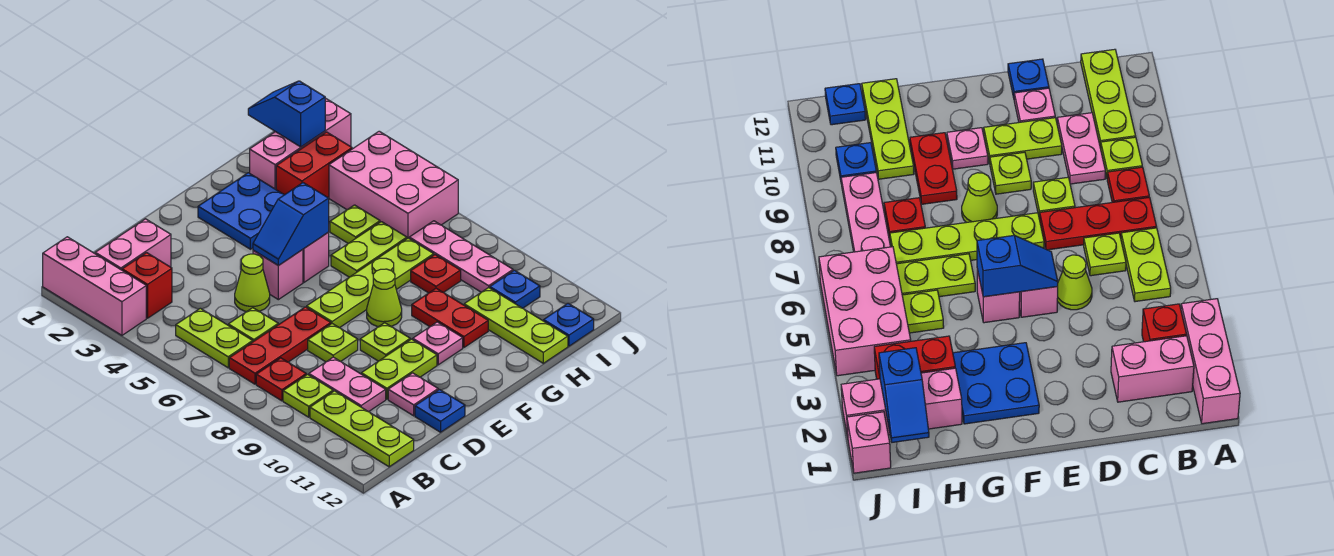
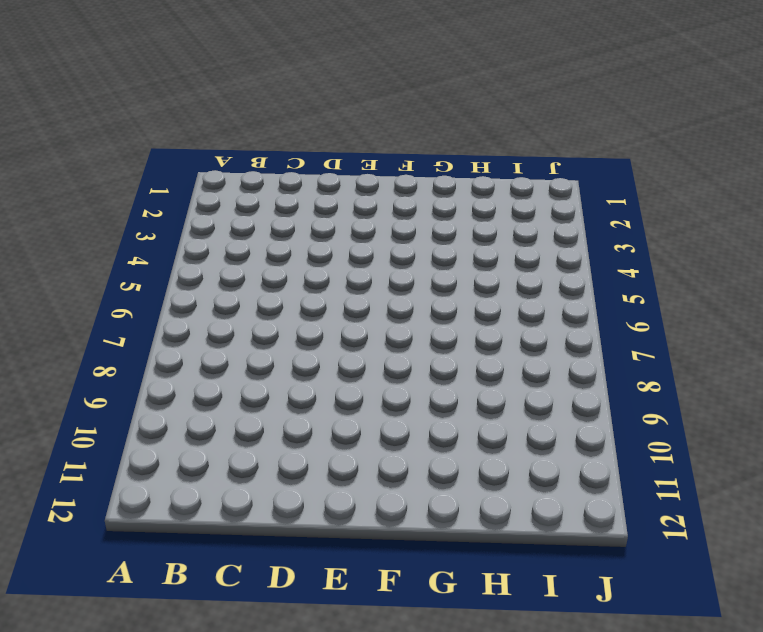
none -> pink brick A1:A3 level 1
none -> pink brick B2:C2 level 1
none -> red brick B3 level 1
none -> lime plate B5:B6 level 1

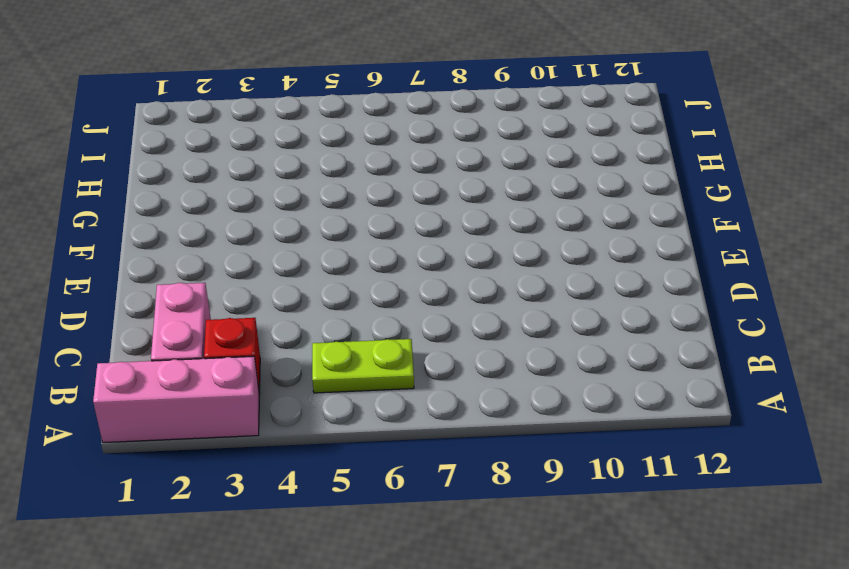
none -> red plate B7:D7 level 1
none -> red plate B8 level 1
none -> lime plate B9 level 1
none -> lime plate B10:B12 level 1

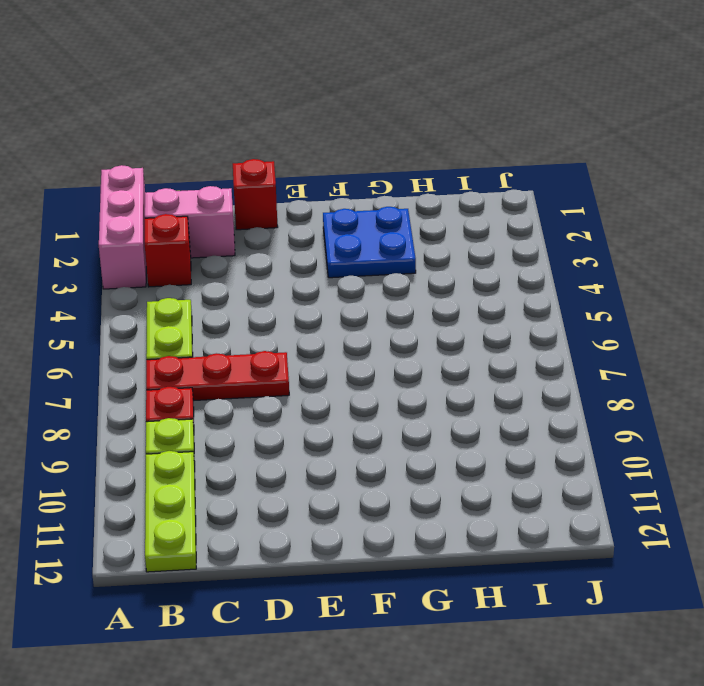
red brick D1 level 1 -> none
none -> lime plate C6 level 1
none -> pink plate C9:C10 level 1
none -> lime cone D5 level 1
none -> lime plate D8 level 1

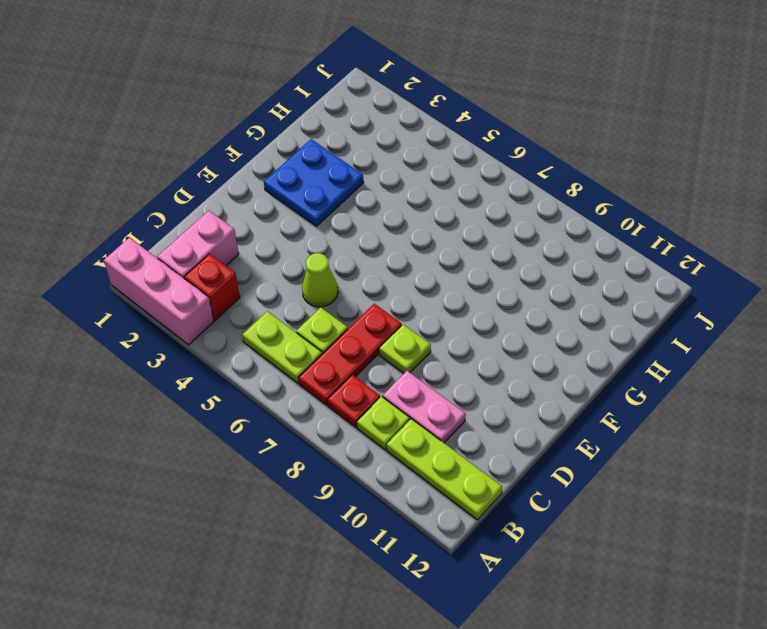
none -> lime plate D10:E10 level 1
none -> pink plate D11 level 1
none -> blue plate D12 level 1
none -> pink brick E5 level 1

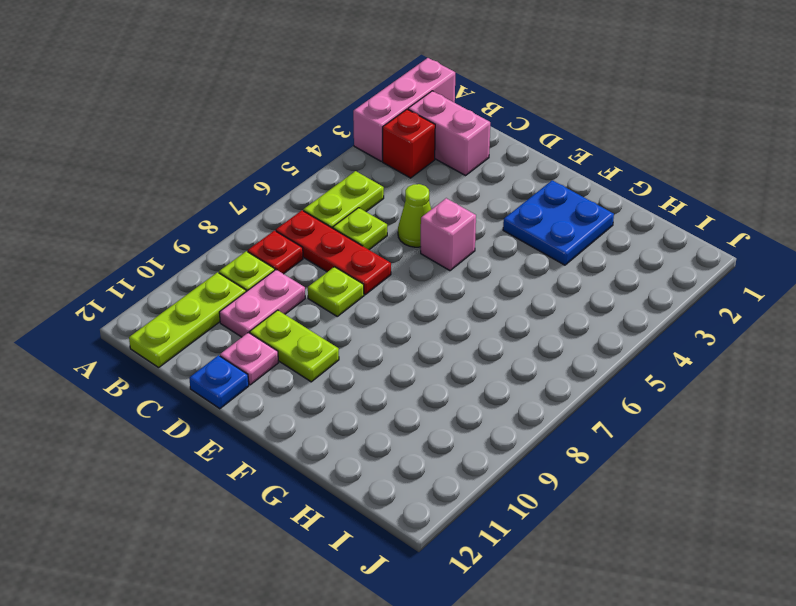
none -> lime plate E7:H7 level 1
none -> lime plate E9 level 1
none -> pink brick F5 level 1
none -> lime cone F8 level 1

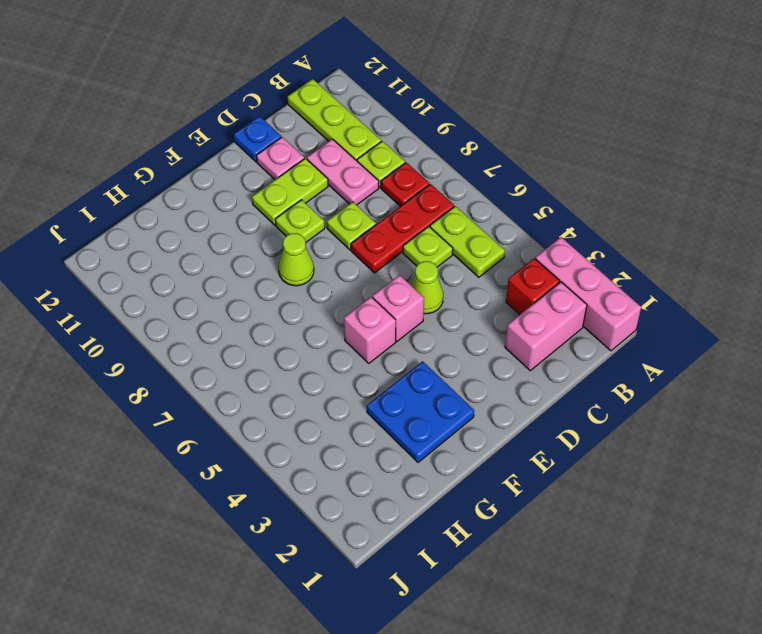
none -> lime plate E7:H7 level 1
none -> pink plate F10 level 1
none -> lime plate G6:H6 level 1
none -> red plate G9:G10 level 1

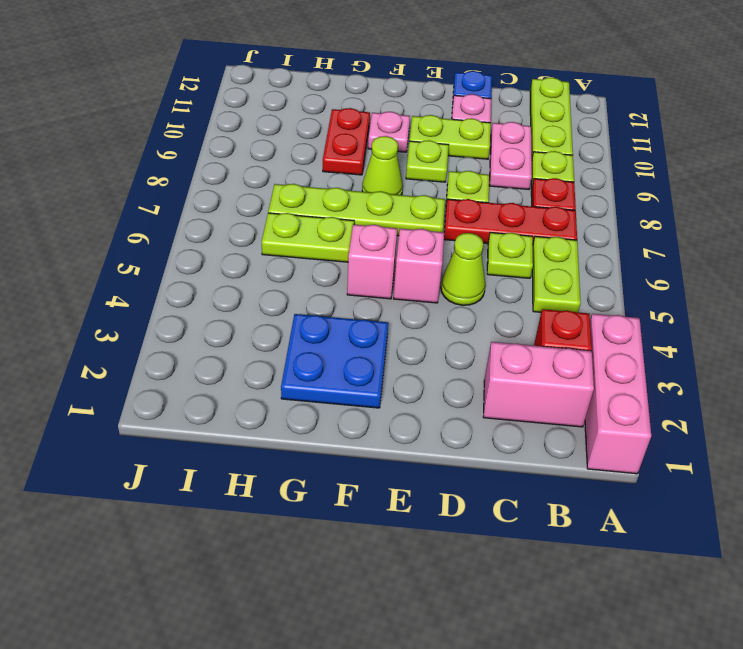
none -> pink brick H2:J2 level 1
none -> red brick H3:I3 level 1
none -> lime plate H5 level 1
none -> red plate H8 level 1

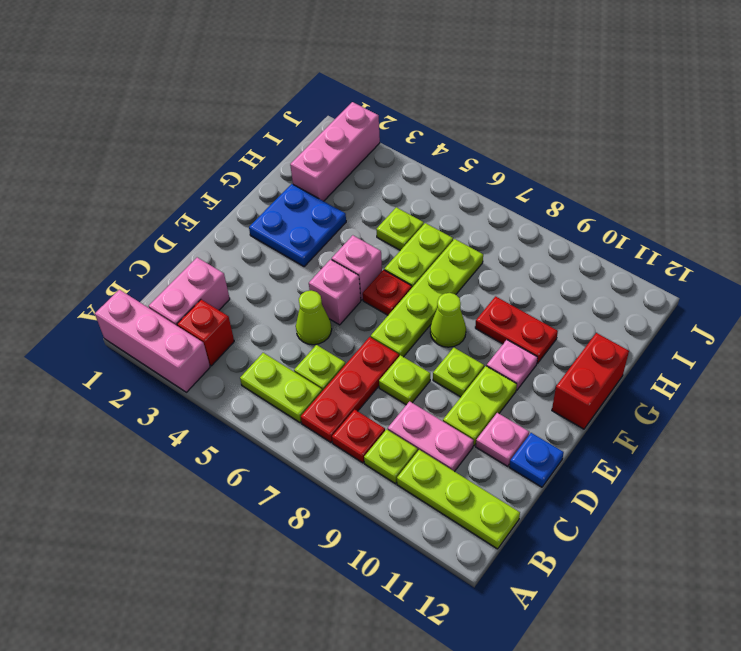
red plate F6 level 1 -> red plate H8 level 1
red brick F12:G12 level 1 -> red brick H3:I3 level 1
none -> lime plate H10:H12 level 1
none -> pink brick I4:J6 level 1
none -> pink plate I7:I9 level 1
none -> blue plate I10 level 1

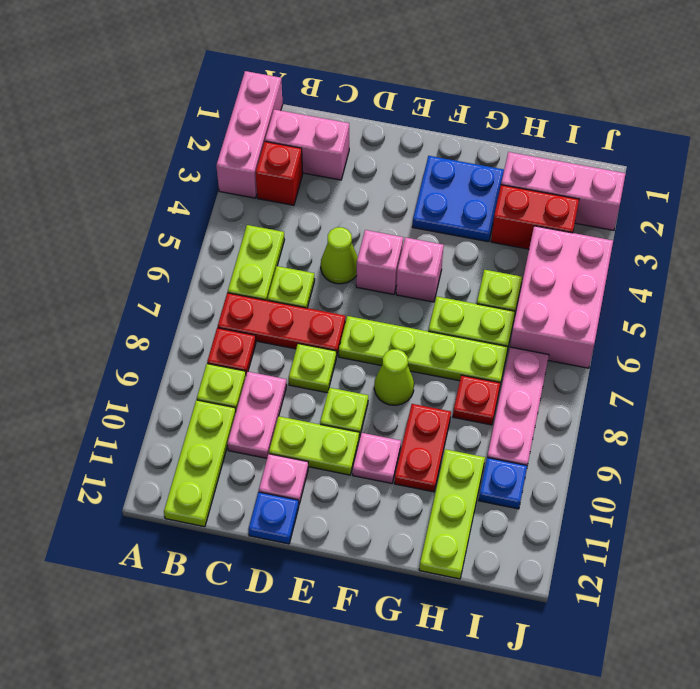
none -> blue plate I12 level 1
none -> pink brick J1 level 1
none -> blue slope E5:F5 level 2 top F
none -> blue slope I1:I2 level 2 top 2

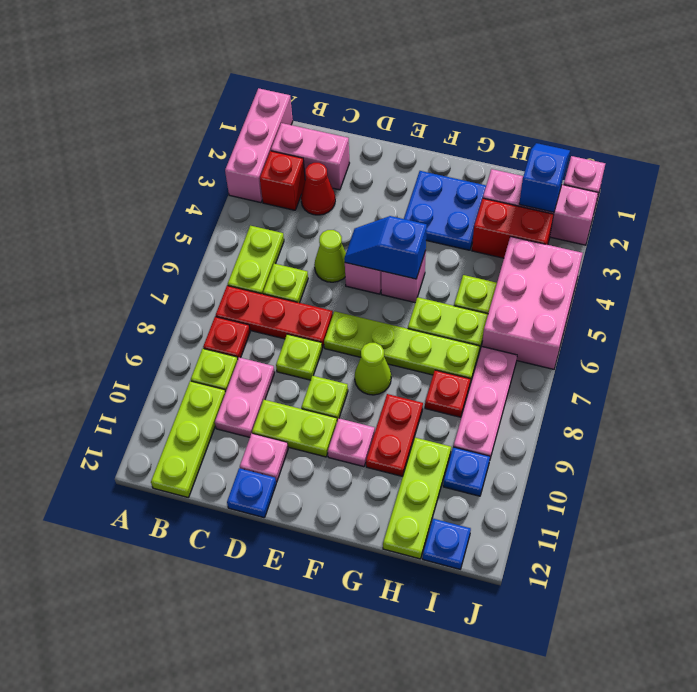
red cone C3 level 1 -> none

